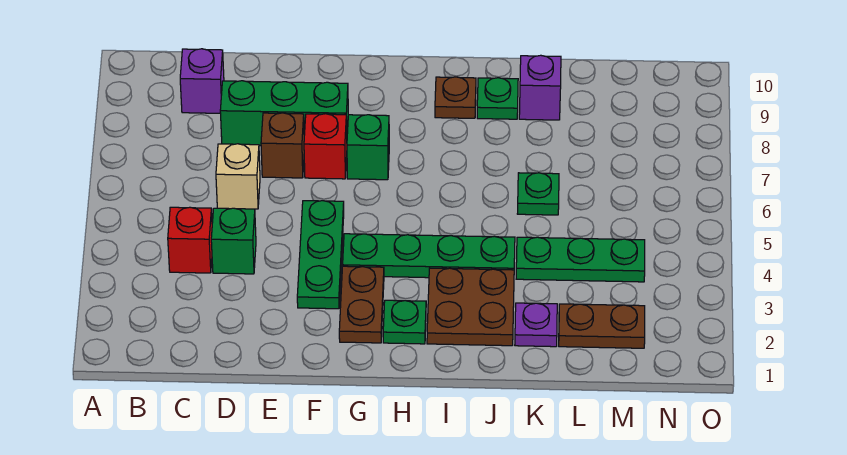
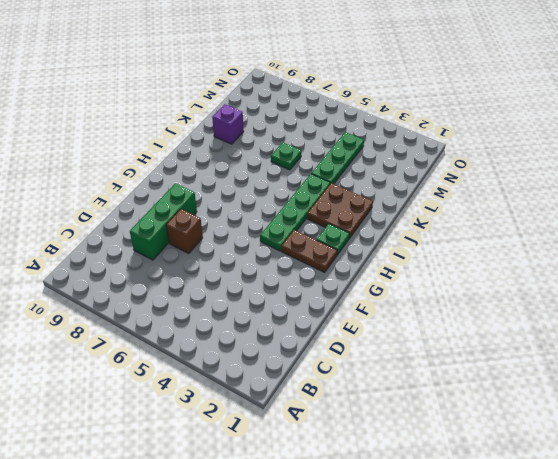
none -> red brick C4 level 1
none -> purple brick C9 level 1
none -> green brick D4 level 1

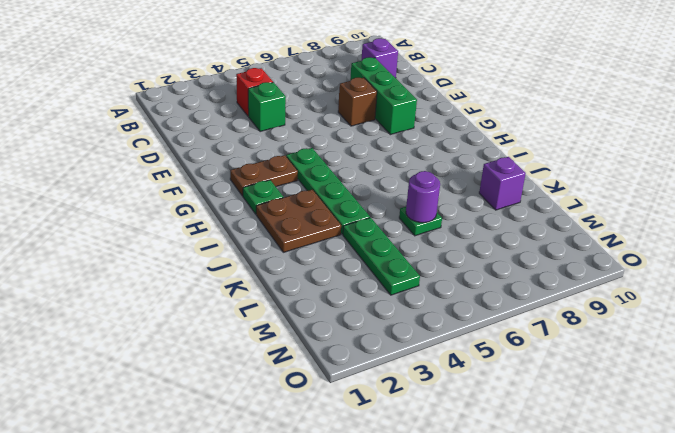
purple round brick K6 level 2 -> none
none -> tan brick D6 level 1
none -> green plate F3:F5 level 1
none -> red brick F7 level 1

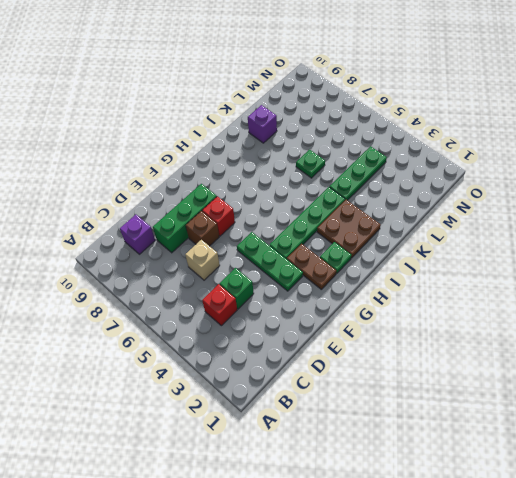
none -> green brick G7 level 1
none -> brown plate I9 level 1
none -> green plate J9 level 1

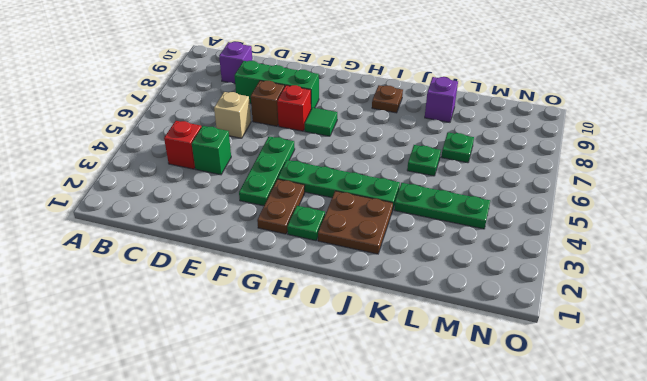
green tile G7 level 1 -> green brick G7 level 1
green plate L7 level 1 -> green plate J9 level 1
none -> purple plate K2 level 1
none -> brown plate L2:M2 level 1

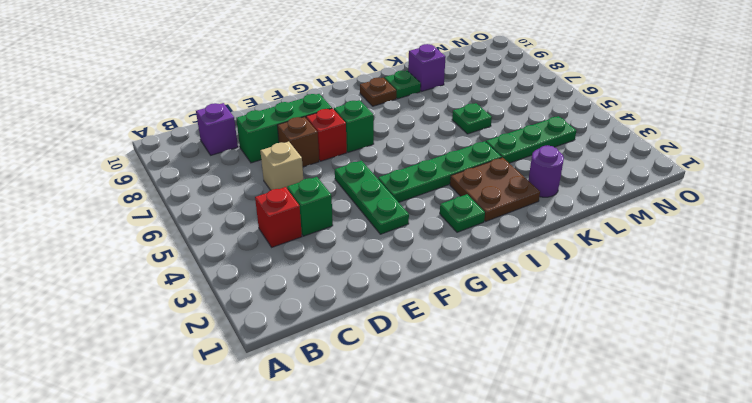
purple round brick K2 level 1 -> purple plate K2 level 1
none -> brown plate G2:G3 level 1
none -> brown plate L2:M2 level 1

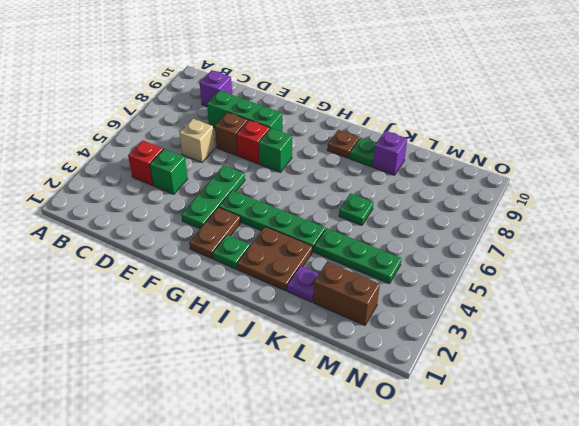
brown brick L2:M2 level 1 -> brown plate L2:M2 level 1

